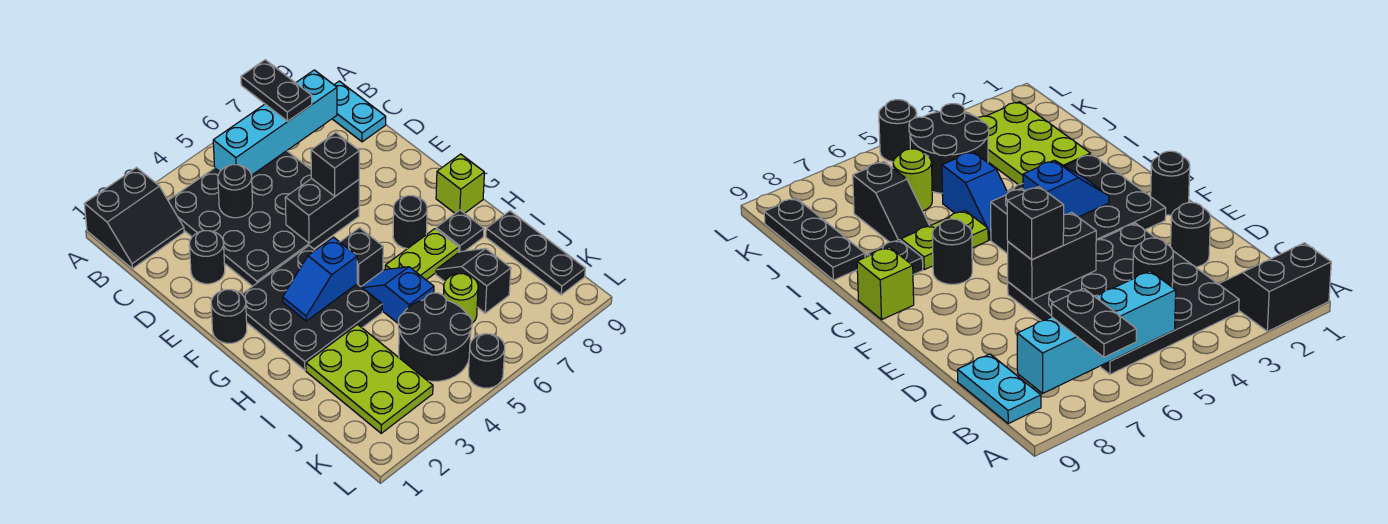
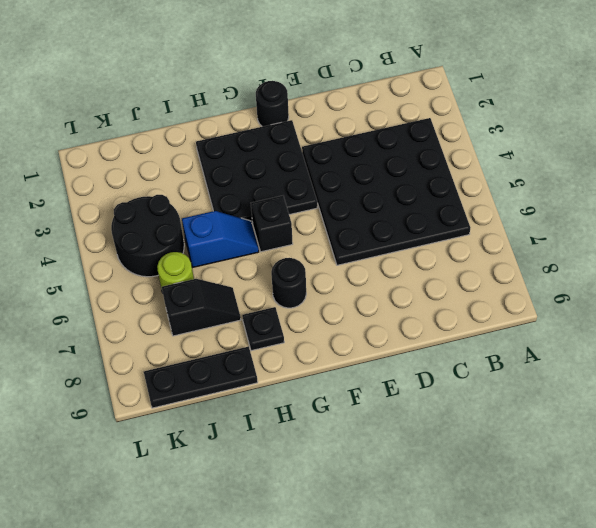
none -> black slope A1:B2 level 1 top A
none -> cyan plate B9:C9 level 1
none -> black round brick D2 level 1

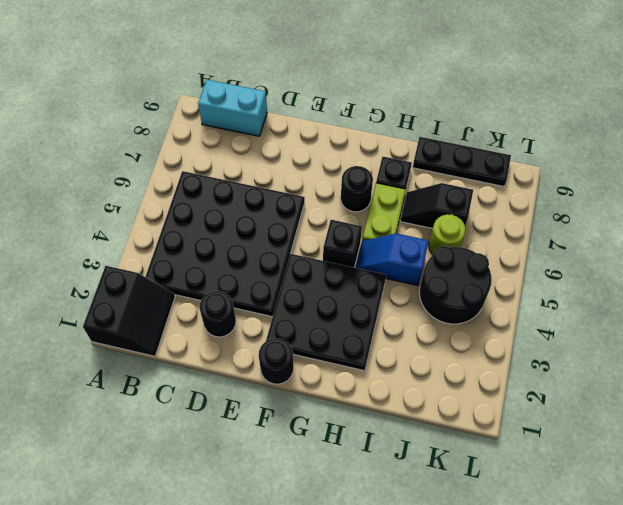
cyan brick B9:C9 level 1 -> cyan plate B9:C9 level 1
none -> lime brick G9 level 1
none -> lime plate I2:K3 level 1
none -> black round brick L5 level 1

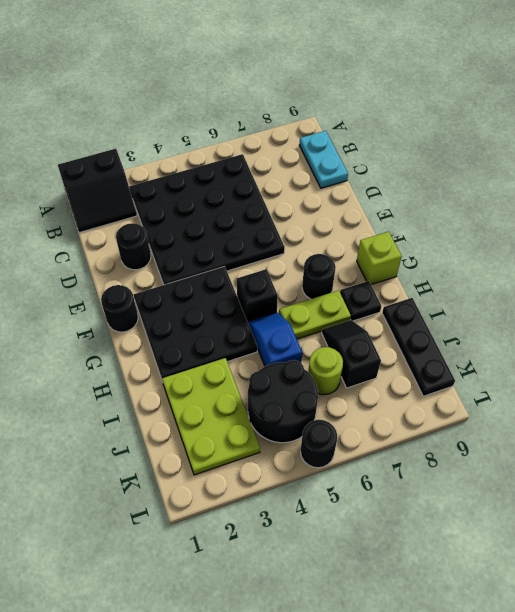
none -> cyan brick B5:B8 level 2
none -> black round brick C4 level 2
none -> black brick E5:E6 level 2

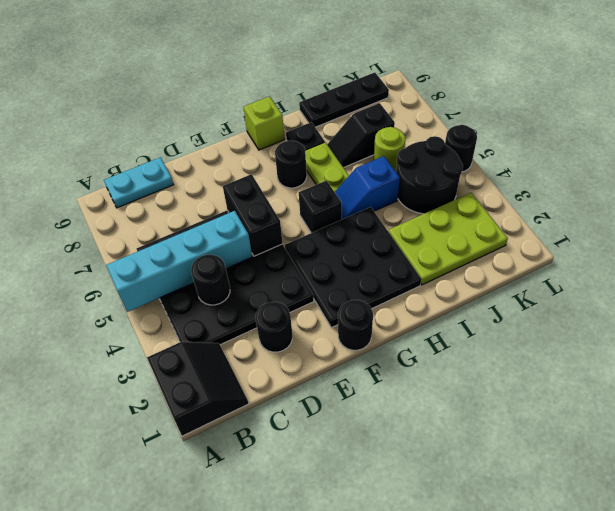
cyan brick A5:D5 level 2 -> cyan brick B5:B8 level 2
none -> blue slope G3:G4 level 2 top 4
none -> black plate A7:B7 level 3
none -> black brick E6 level 3

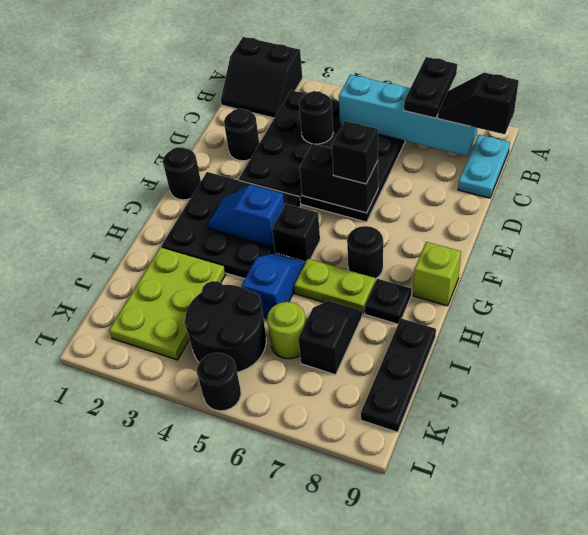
black slope B8:B9 level 3 top 9 -> none

